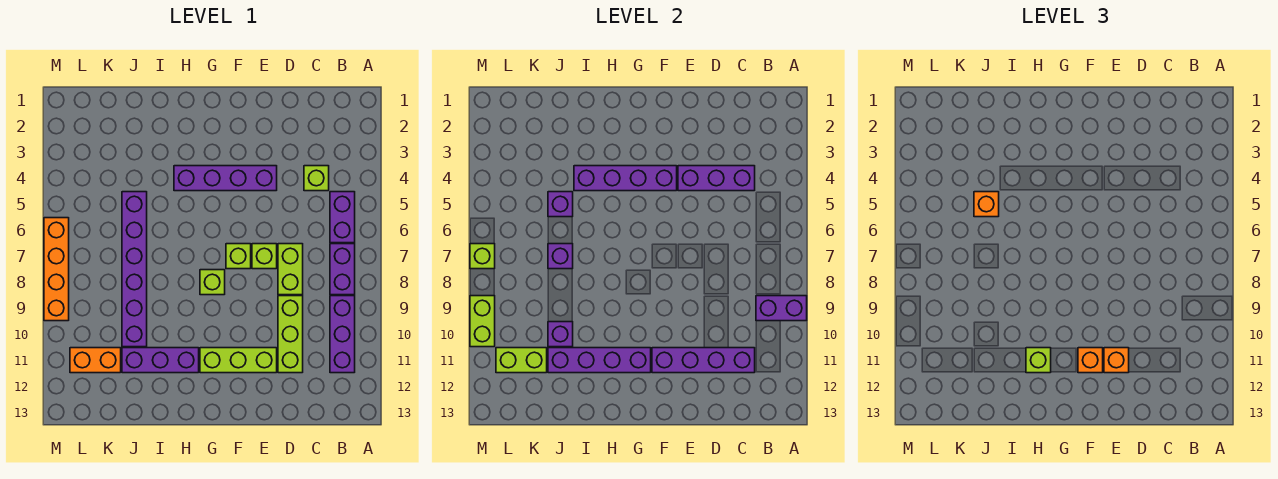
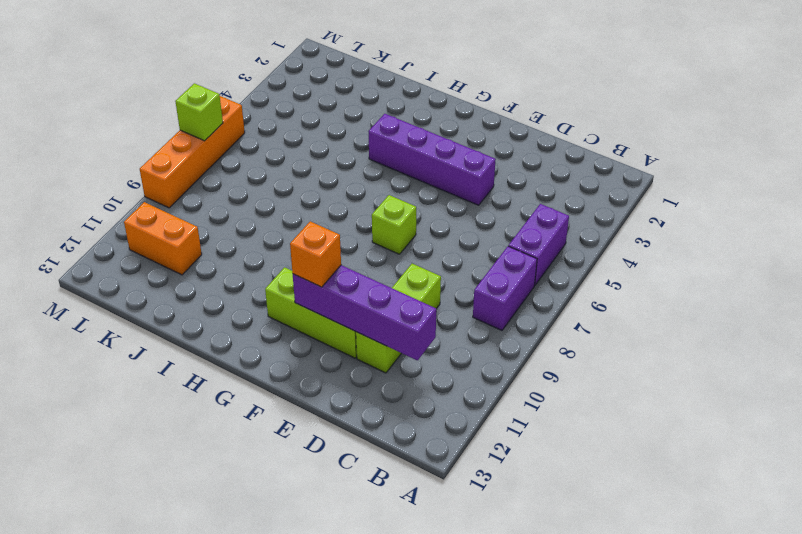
none -> purple brick B9:B11 level 1
none -> lime brick C4 level 1
none -> lime brick D7:D8 level 1
none -> lime brick E7 level 1

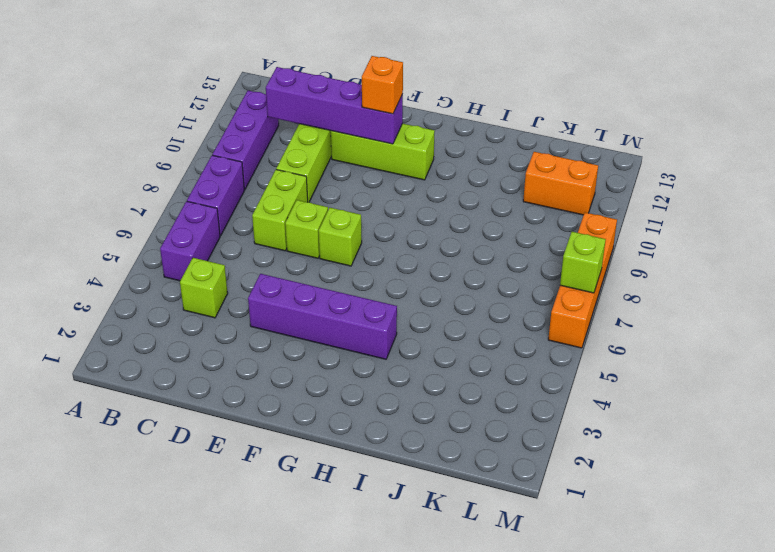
none -> lime brick G8 level 1
none -> purple brick H11:J11 level 1
none -> purple brick J5:J10 level 1
none -> purple brick A9:B9 level 2

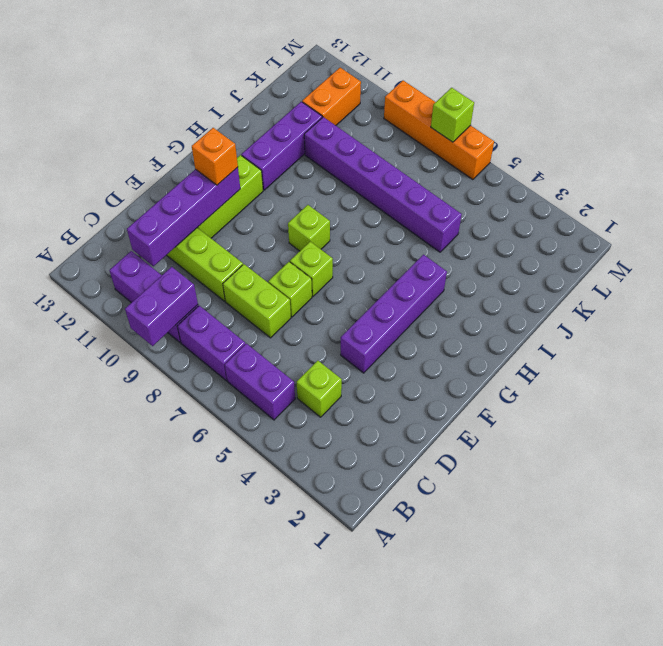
none -> purple brick C4:E4 level 2
none -> purple brick F4:I4 level 2
none -> purple brick G11:J11 level 2
none -> purple brick J5 level 2

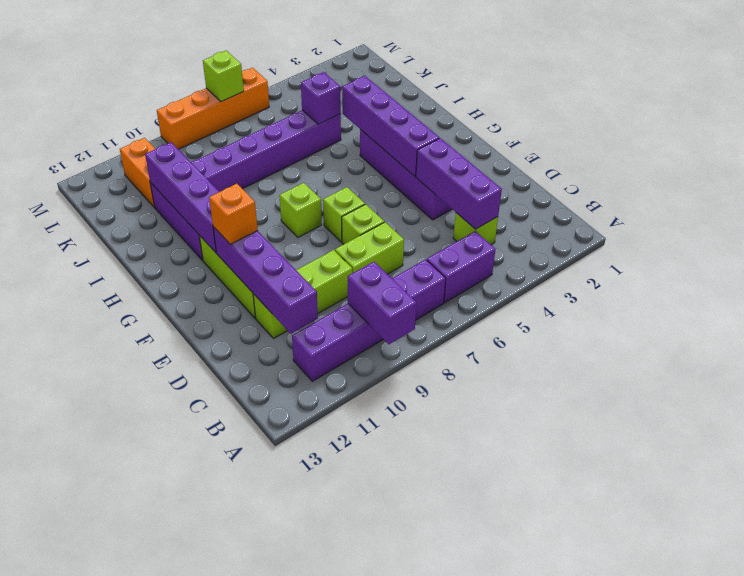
none -> purple brick J7 level 2
none -> purple brick J10 level 2
none -> lime brick K11:L11 level 2
none -> lime brick M9:M10 level 2

